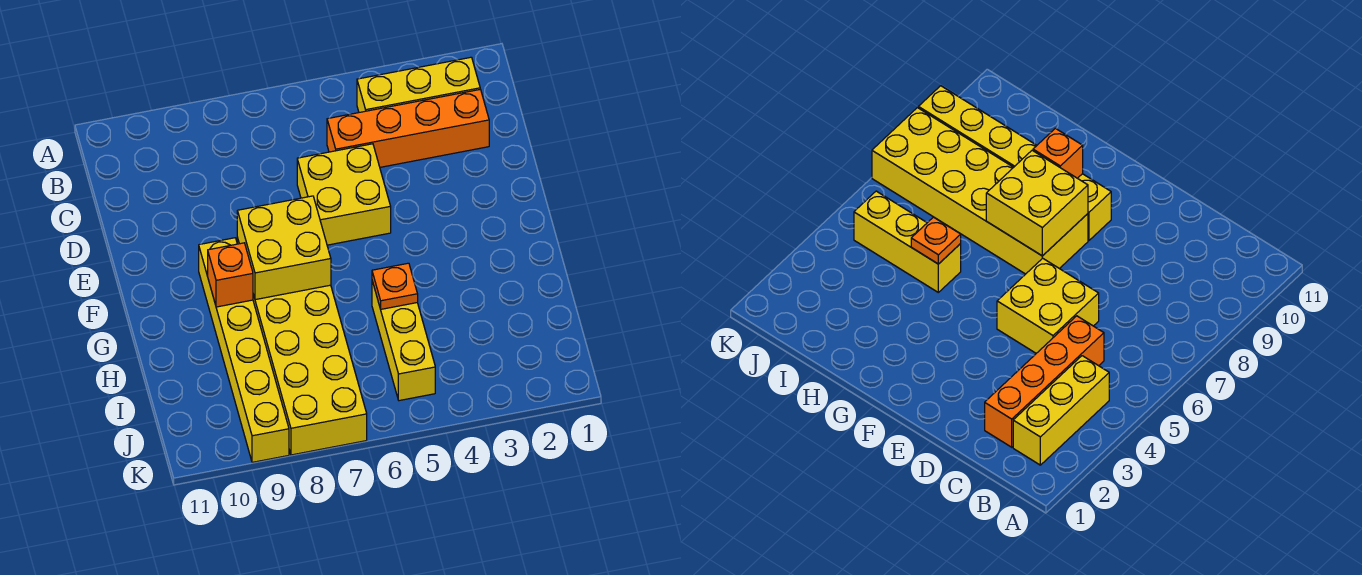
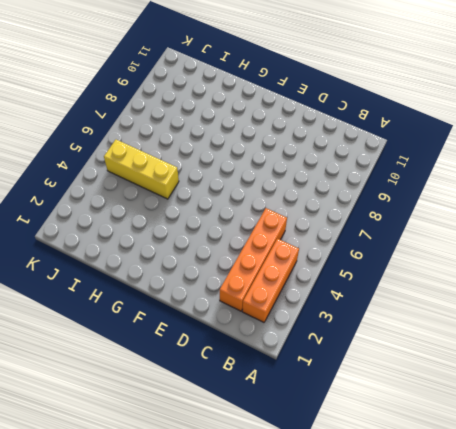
orange brick B2:B4 level 1 -> yellow brick B2:B4 level 1
none -> yellow brick D5:E6 level 1
none -> yellow brick F7:K8 level 1

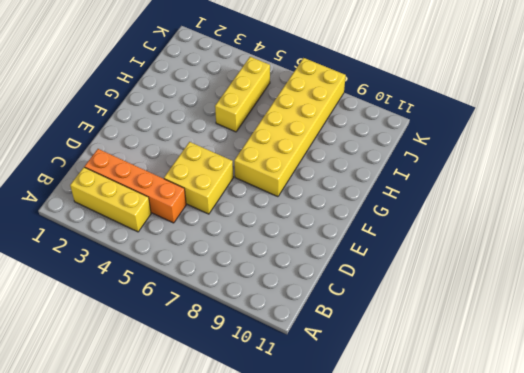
none -> yellow brick F9:K9 level 1
none -> yellow brick F7:G8 level 2

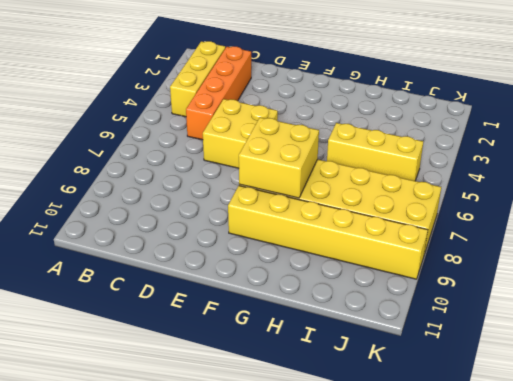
none -> orange brick G9 level 2
none -> orange plate H5 level 2

